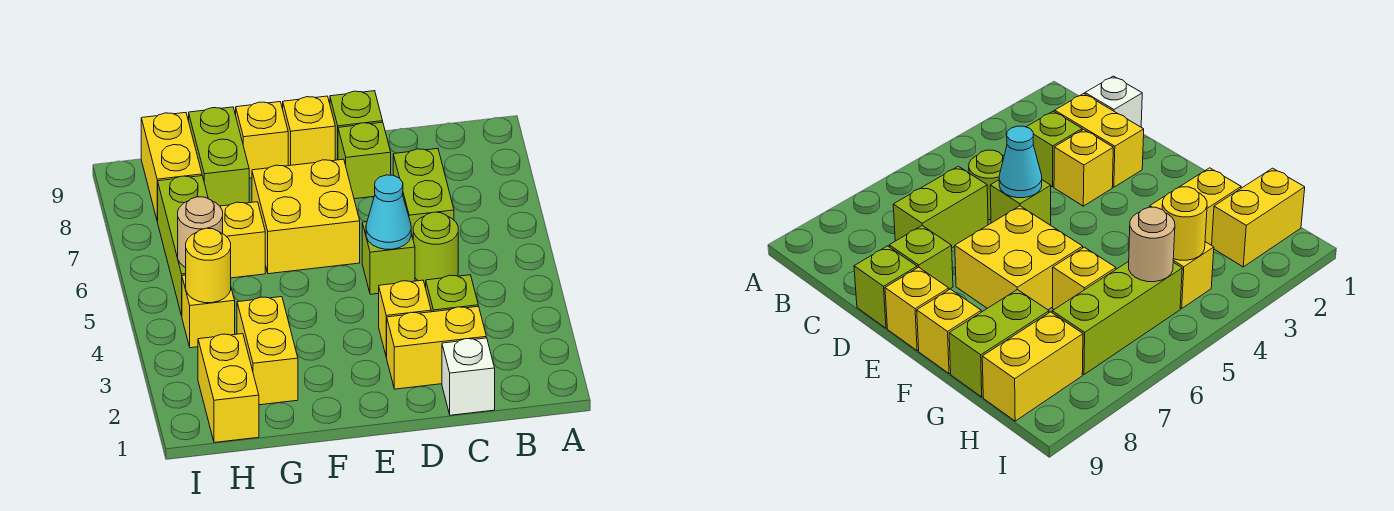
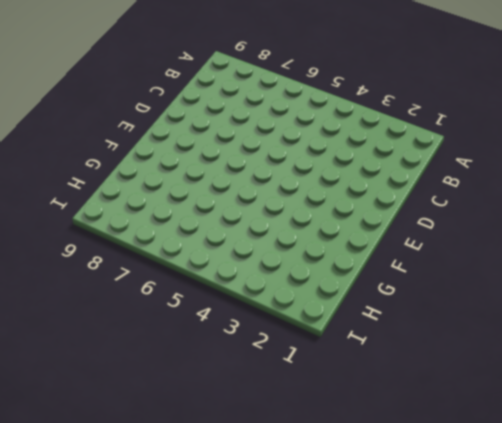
none -> white brick C1 level 1
none -> yellow brick C2:D2 level 1
none -> lime brick C3 level 1

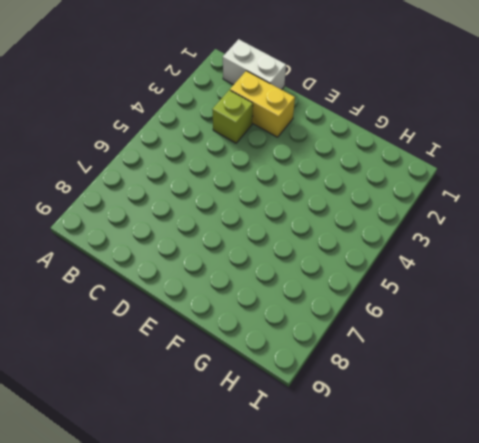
white brick B1:C1 level 1 -> white brick C1 level 1
none -> lime round brick C5 level 1
none -> lime brick C6:C7 level 1
none -> yellow brick D3 level 1

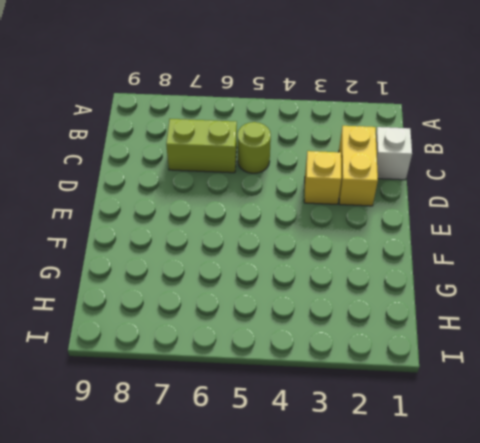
none -> lime brick C3 level 1
none -> lime brick D5 level 1
none -> lime brick D8 level 1

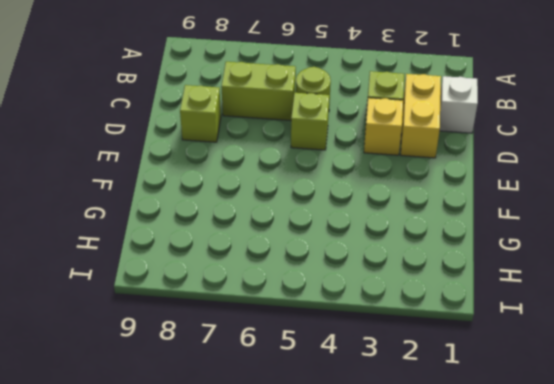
none -> lime brick D9 level 1
none -> yellow brick E6:F7 level 1
none -> yellow brick E9 level 1

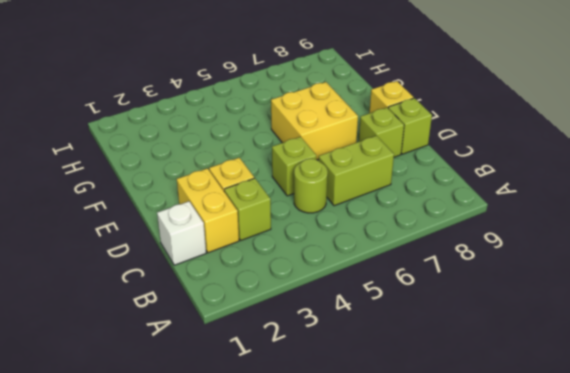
none -> yellow brick F9 level 1
none -> yellow brick G2:G3 level 1
none -> yellow brick G6 level 1

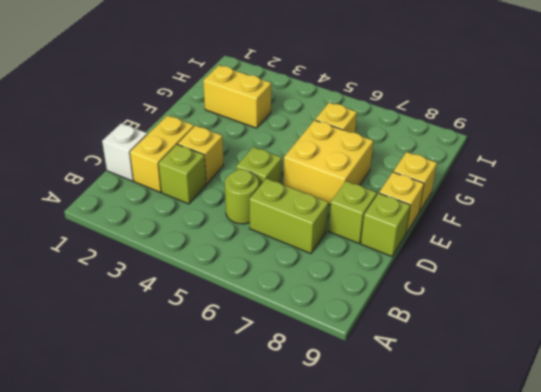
none -> lime brick G8:G9 level 1
none -> yellow brick H1:H2 level 1
none -> yellow brick H4 level 1

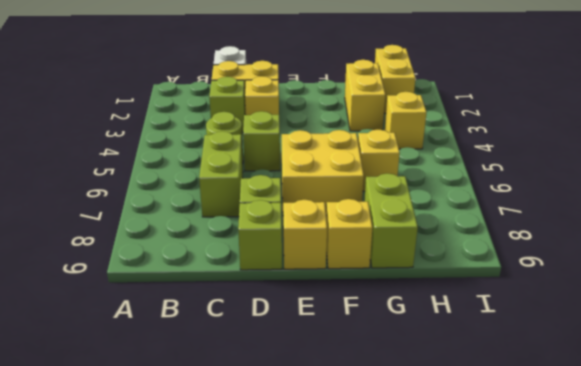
none -> lime brick H5:H7 level 1
none -> yellow brick H8:H9 level 1
none -> cyan cone D5 level 2

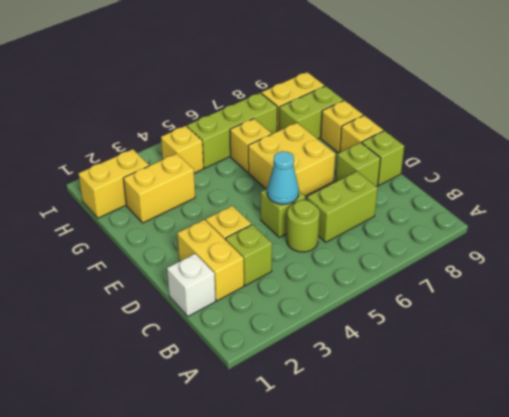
none -> yellow round brick H4 level 2
none -> tan round brick H5 level 2

